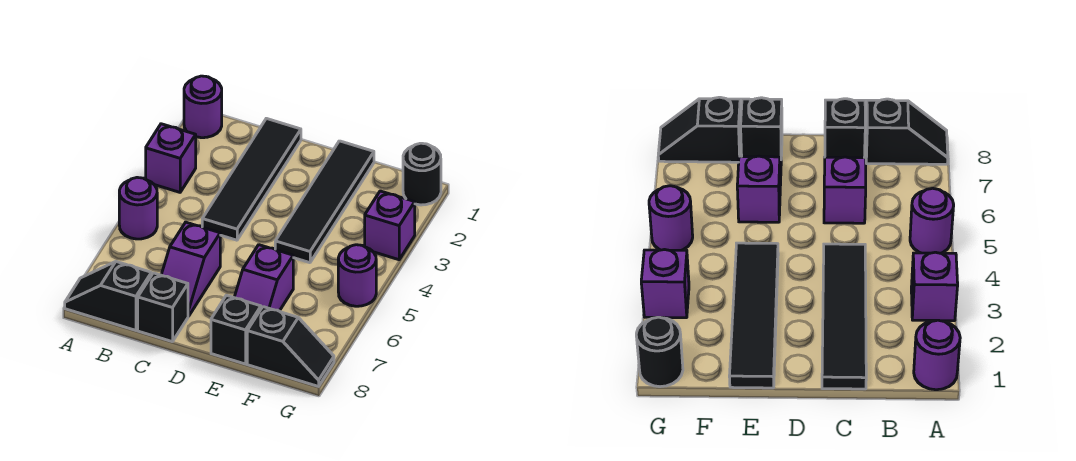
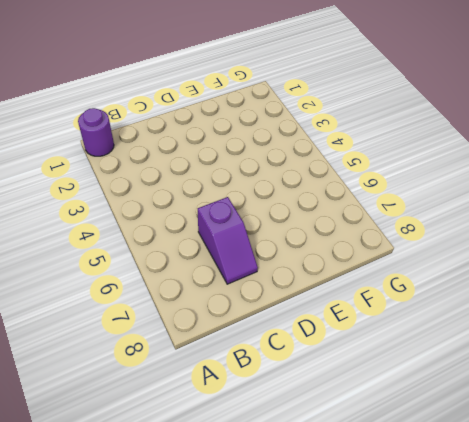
none -> purple brick A3 level 1
none -> purple round brick A5 level 1
none -> black slope A8:B8 level 1 top B

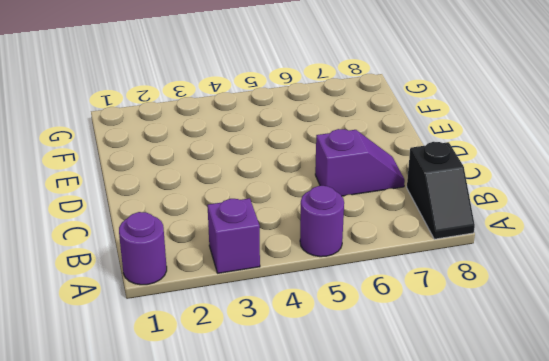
none -> black tile C1:C4 level 1
none -> black brick C8 level 1
none -> black tile E1:E4 level 1

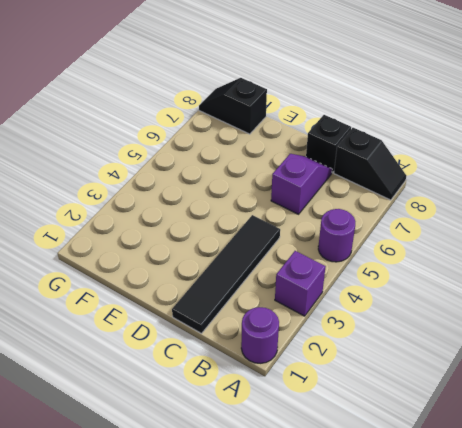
none -> black tile E1:E4 level 1
none -> purple slope E6:E7 level 1 top 6
none -> black brick E8 level 1

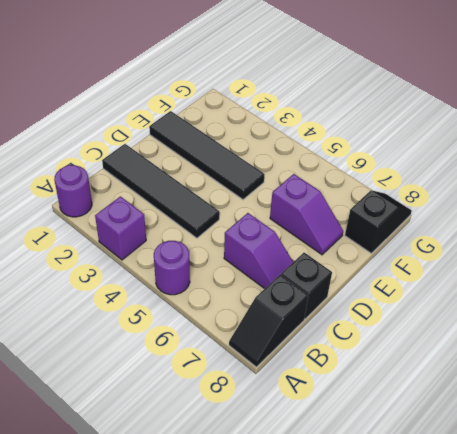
none -> black brick E8 level 1
none -> black round brick G1 level 1
none -> purple brick G3 level 1

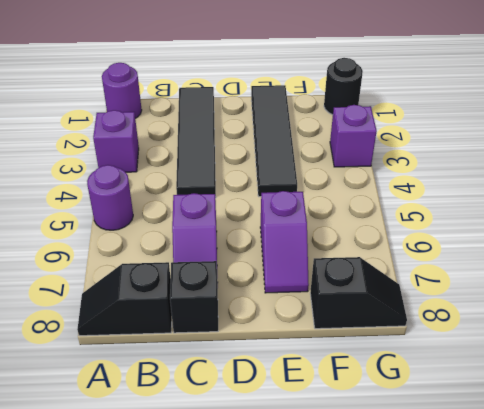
none -> black brick E8 level 1
none -> purple round brick G5 level 1

